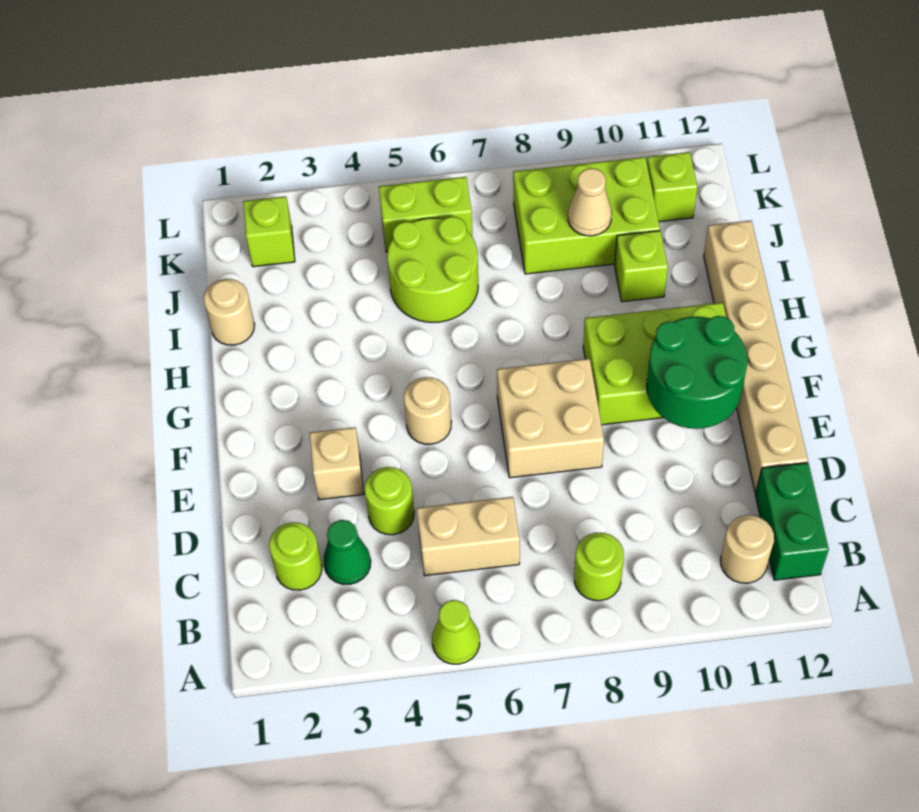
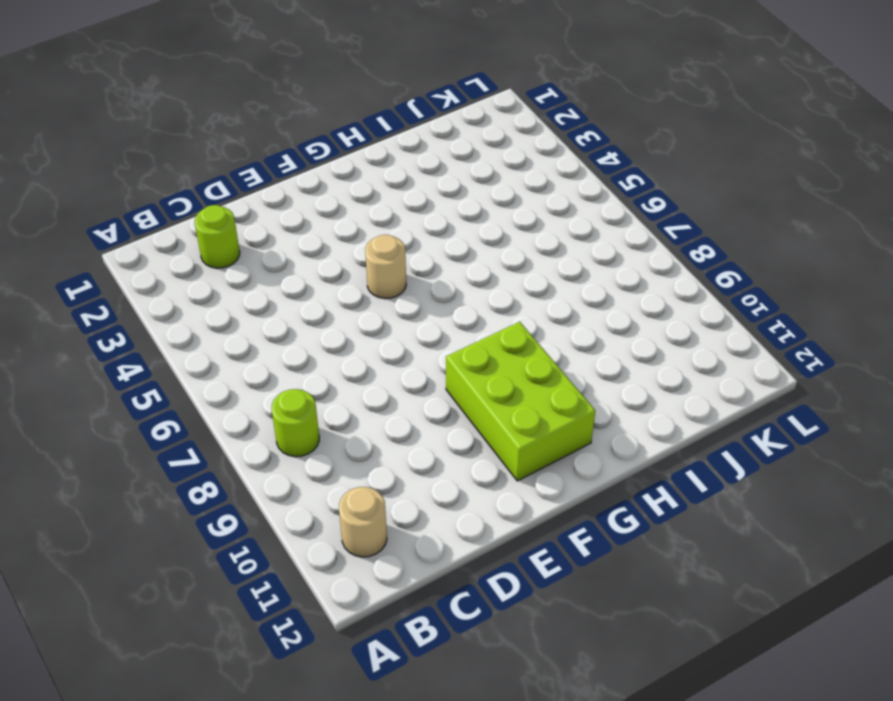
none -> lime cone A5 level 1
none -> green brick B12:C12 level 1
none -> green cone C3 level 1

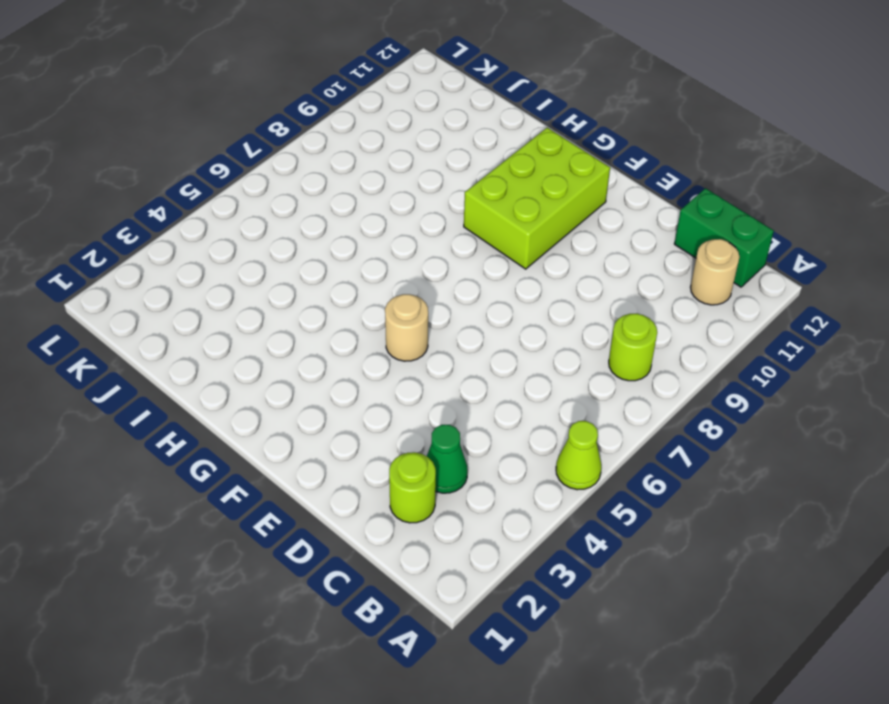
none -> tan brick C5:C6 level 1
none -> lime round brick D4 level 1
none -> tan brick D12:I12 level 1

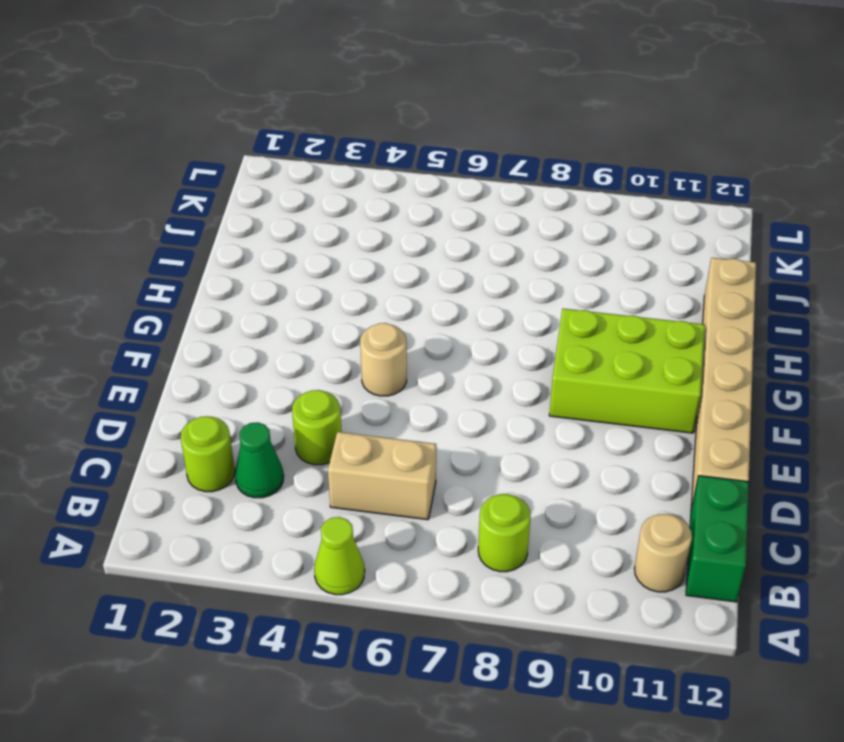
none -> tan brick E3 level 1
none -> tan brick E7:F8 level 1
none -> tan round brick I1 level 1

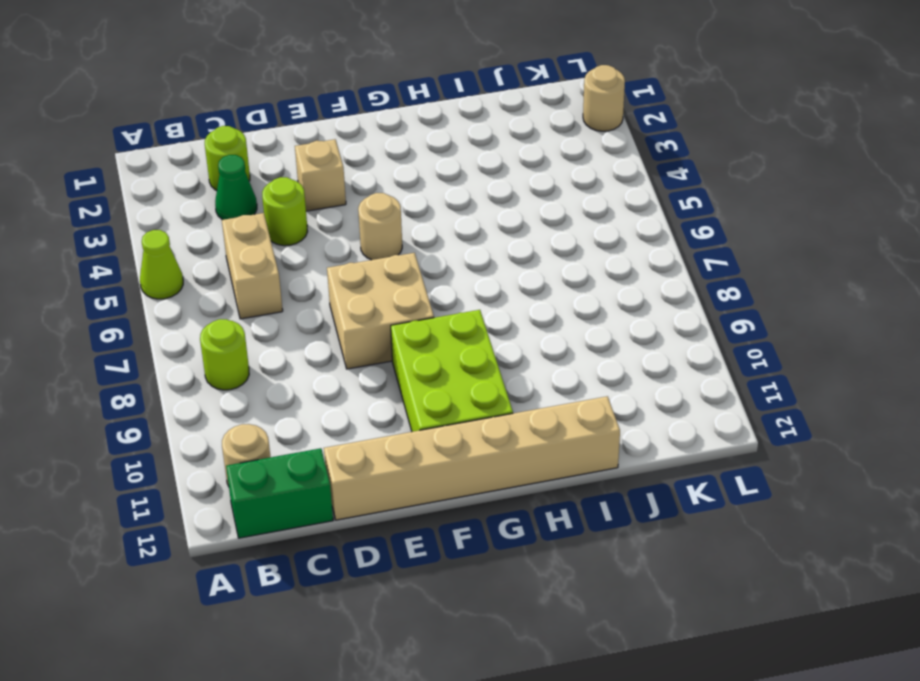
tan round brick L2 level 1 -> tan round brick I1 level 1
none -> lime round brick I5:J6 level 1
none -> lime brick I10 level 1
none -> lime brick J8:K10 level 1

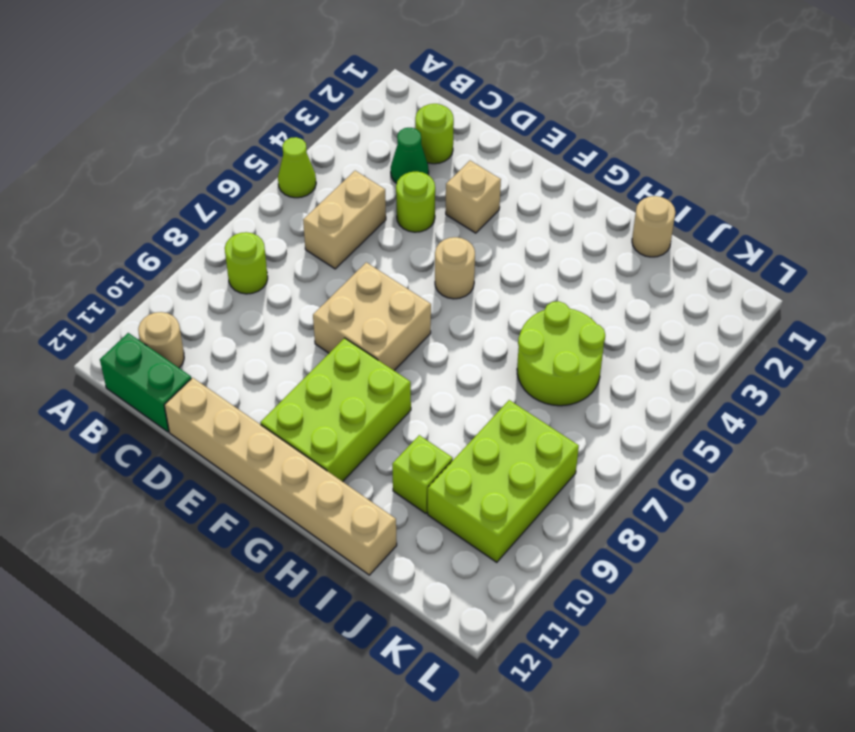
none -> lime brick K2 level 1
none -> lime brick K5:K6 level 1
none -> lime brick K11 level 1

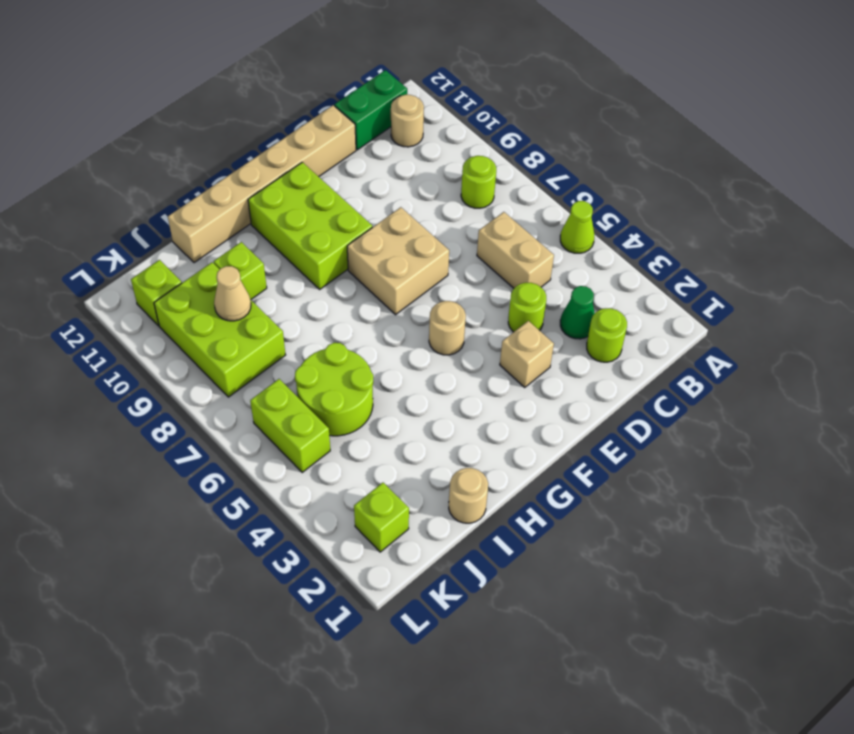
none -> green round brick E10:F11 level 2

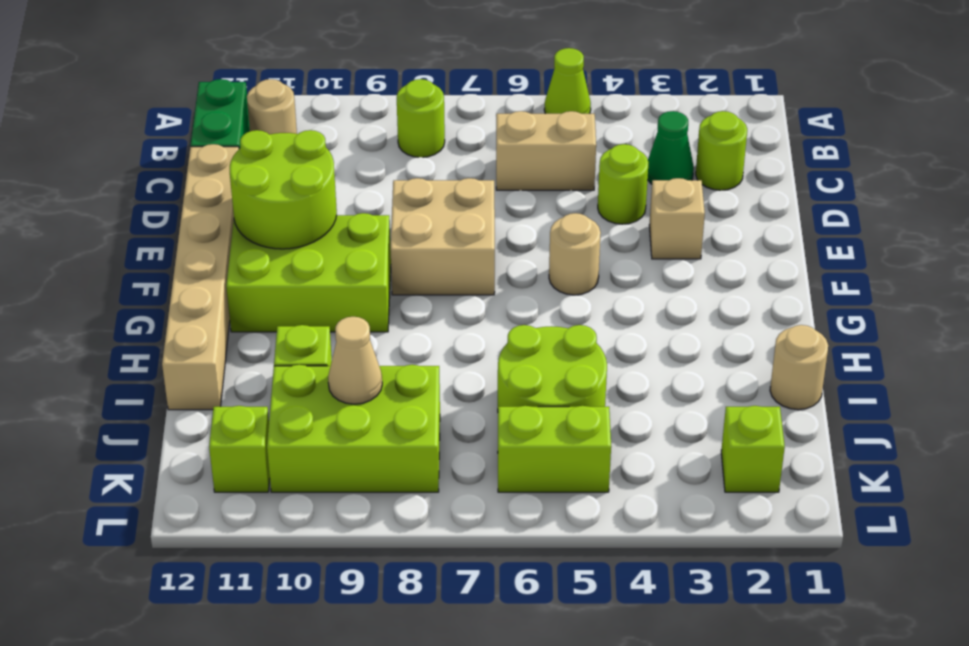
lime round brick E10:F11 level 2 -> green round brick E10:F11 level 2

